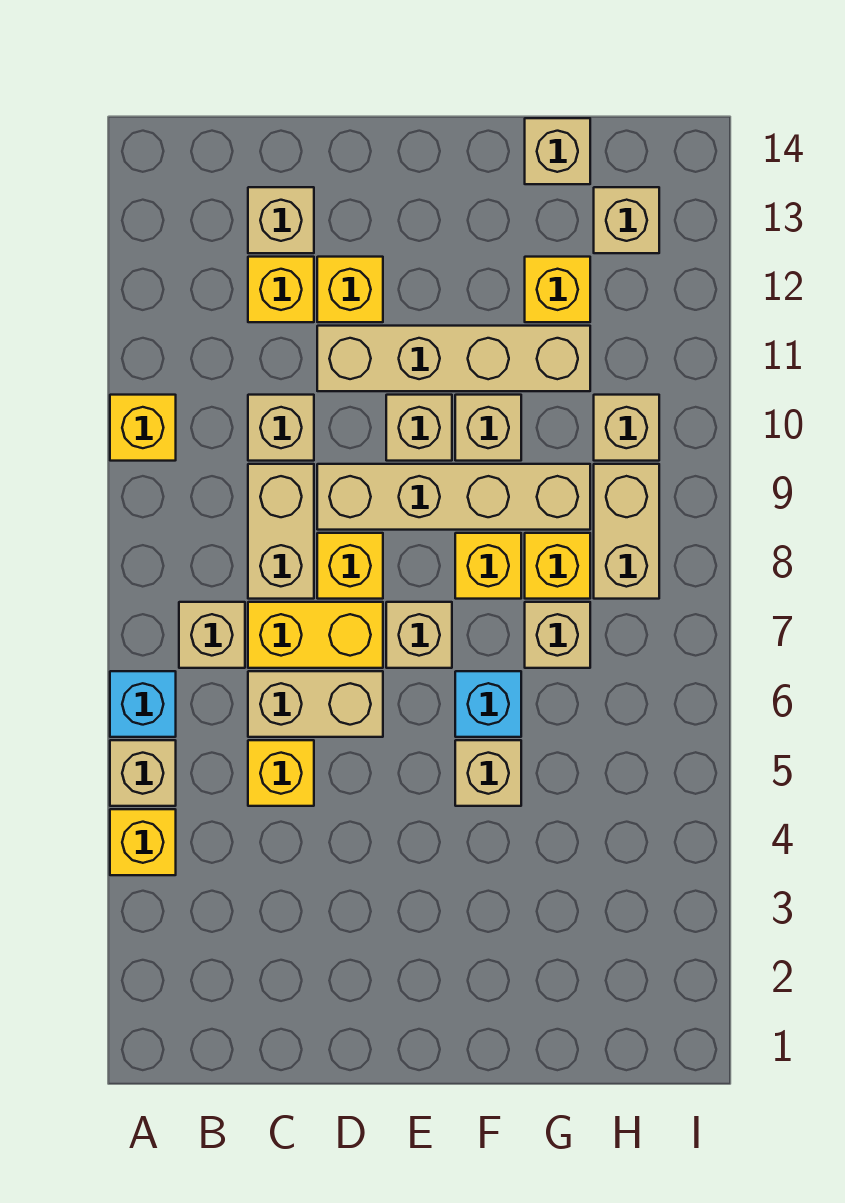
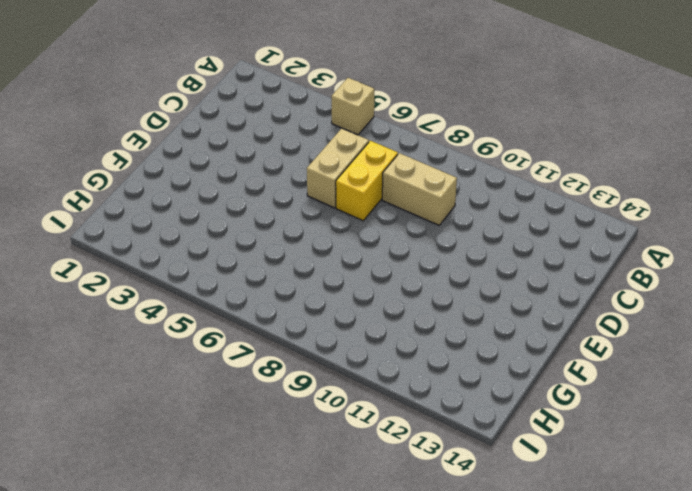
none -> yellow brick A4 level 1
none -> cyan brick A6 level 1
none -> yellow brick A10 level 1

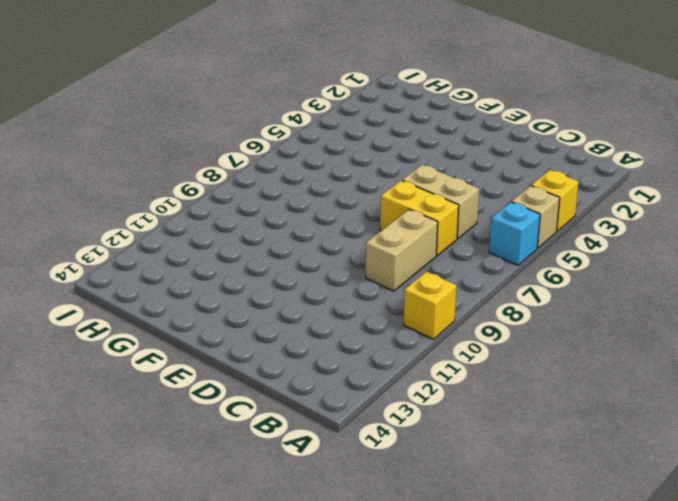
none -> tan brick B7 level 1
none -> yellow brick C5 level 1
none -> tan brick C10 level 1

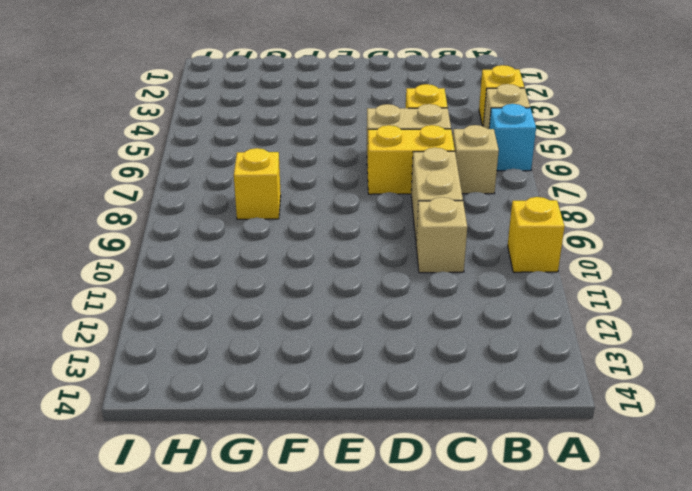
none -> yellow brick C12 level 1
none -> tan brick C13 level 1
none -> yellow brick D8 level 1

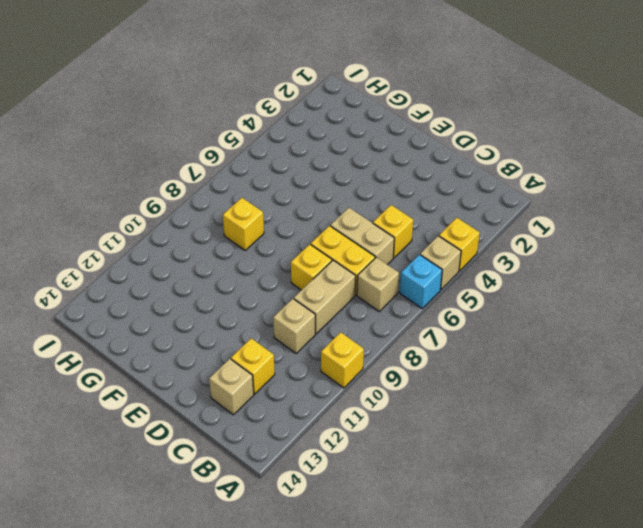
none -> tan brick D9:G9 level 1
none -> tan brick D11:G11 level 1
none -> yellow brick D12 level 1

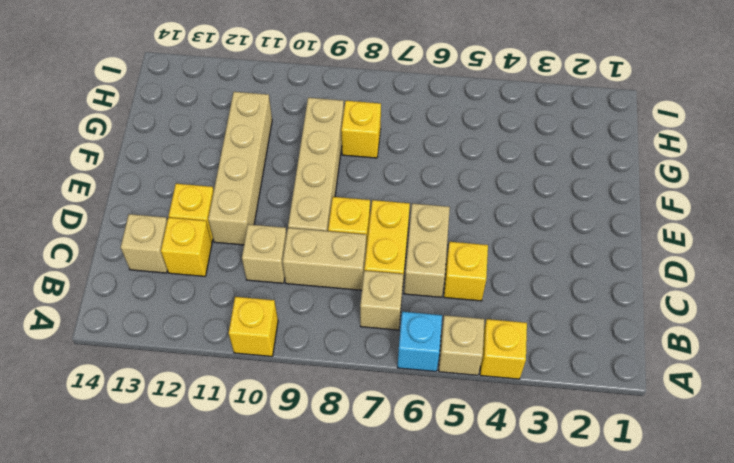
none -> tan brick E7 level 1
none -> tan brick E10 level 1
none -> tan brick F5 level 1

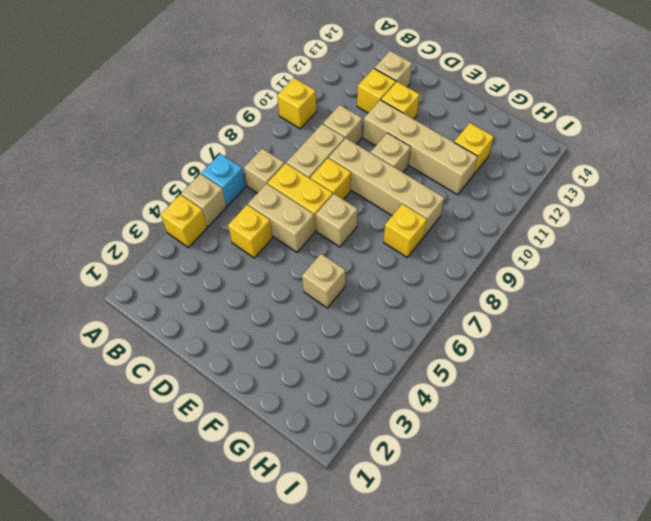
none -> cyan brick F6 level 1
none -> yellow brick F8 level 1
none -> tan brick F10 level 1

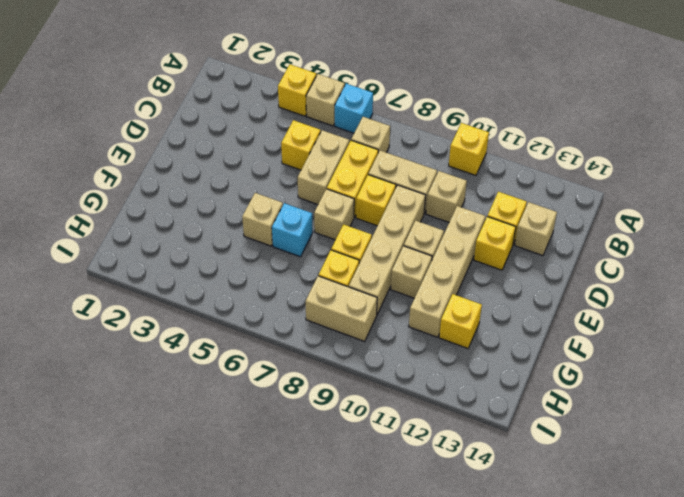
none -> tan brick G7 level 1
none -> tan brick G14 level 1
none -> tan brick H10 level 1

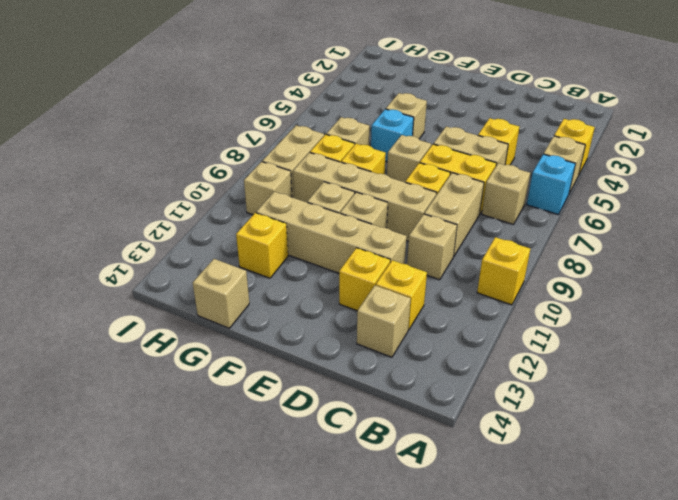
none -> tan brick H13 level 1

